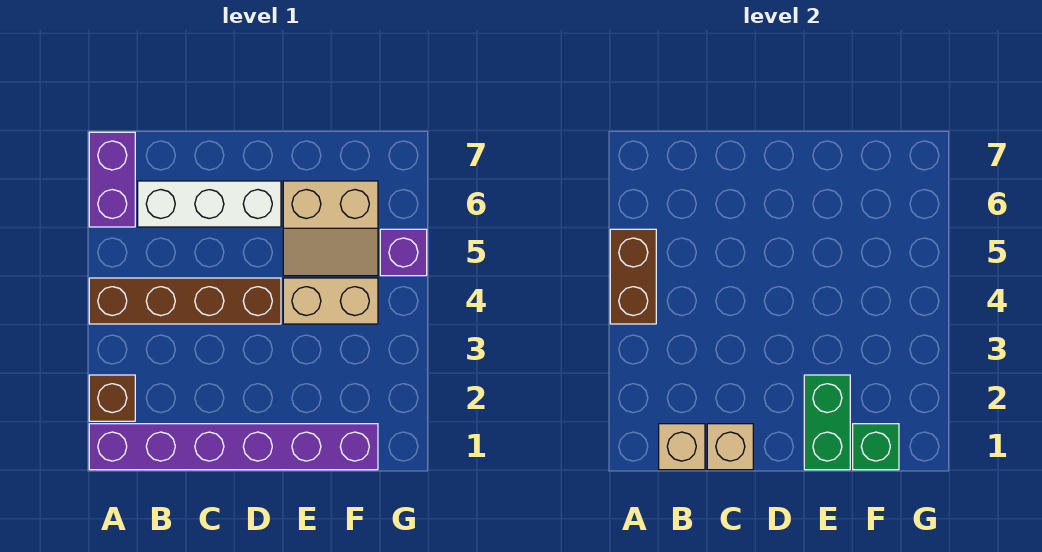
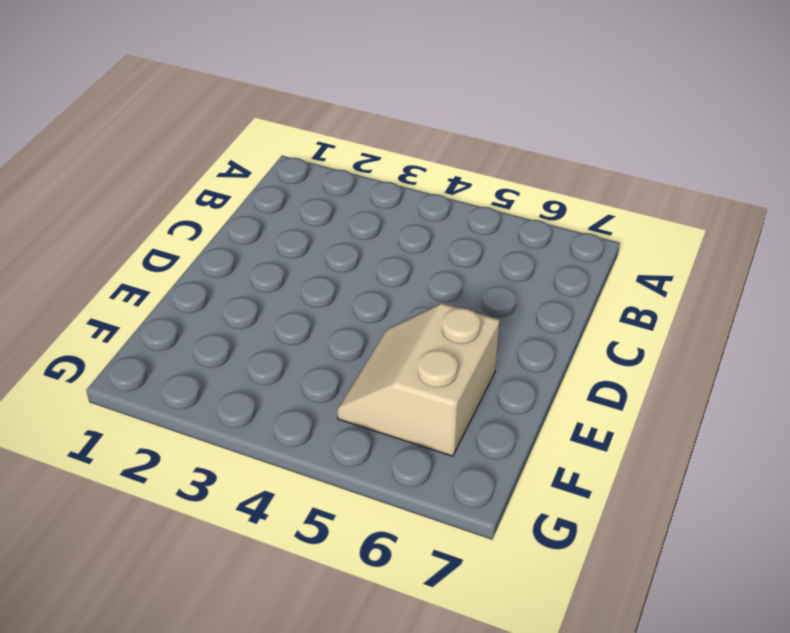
none -> purple brick A1:F1 level 1
none -> brown brick A2 level 1
none -> brown brick A4:D4 level 1

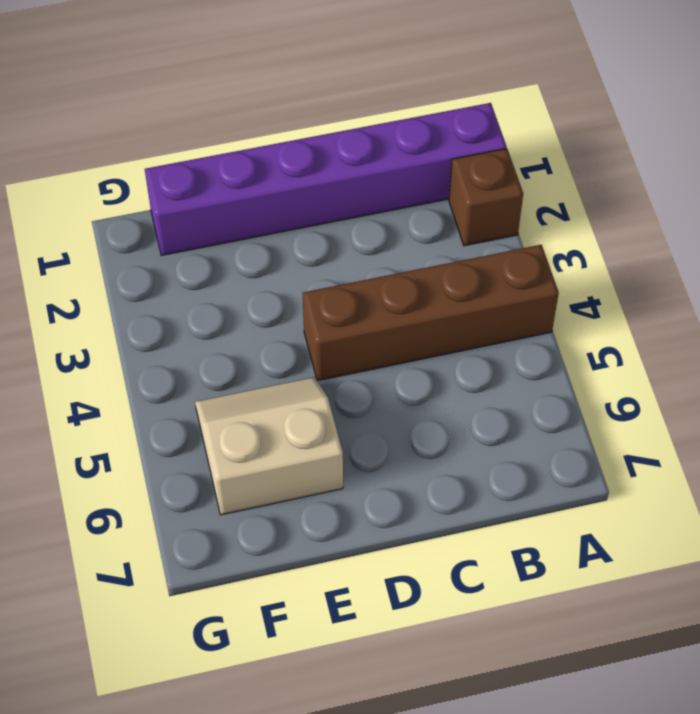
none -> purple brick A6:A7 level 1
none -> white brick B6:D6 level 1
none -> tan brick E4:F4 level 1

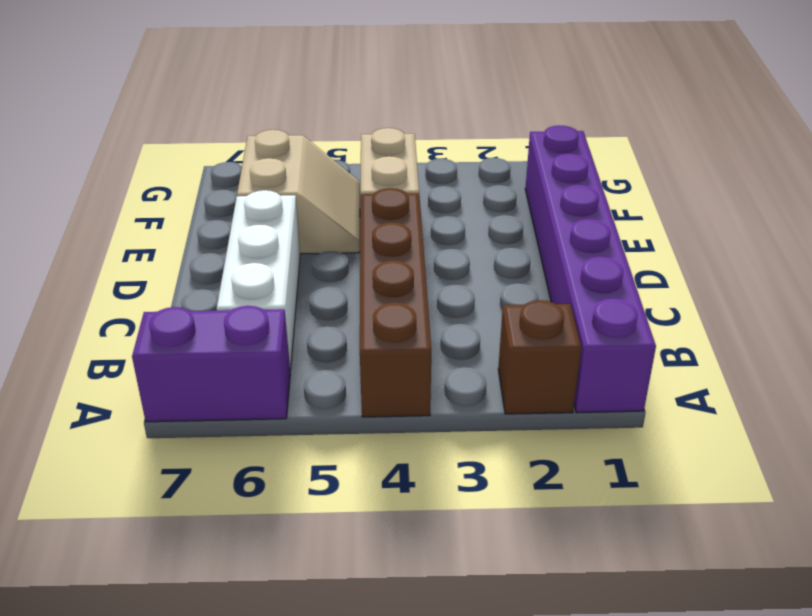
none -> purple brick G5 level 1
none -> brown brick A4:A5 level 2
none -> tan brick B1 level 2

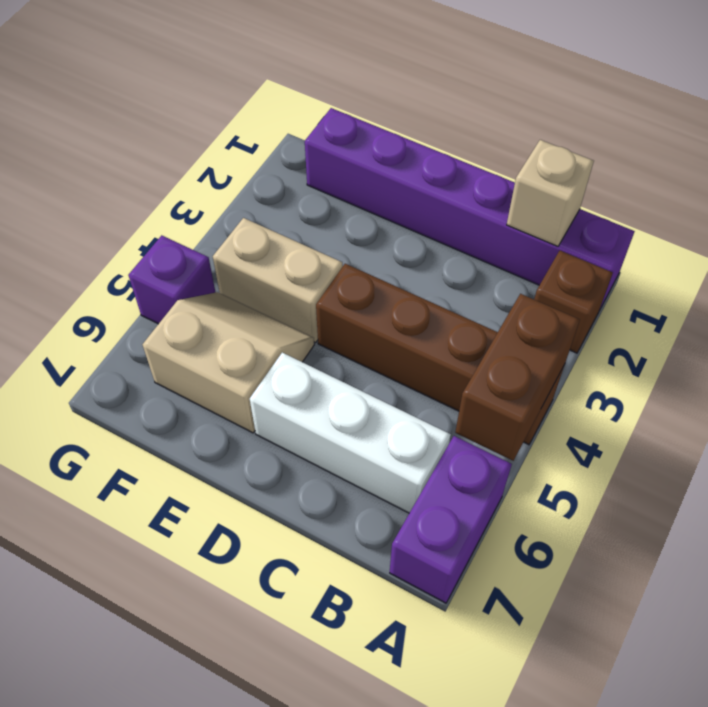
none -> tan brick C1 level 2
none -> green brick E1:E2 level 2
none -> green brick F1 level 2

